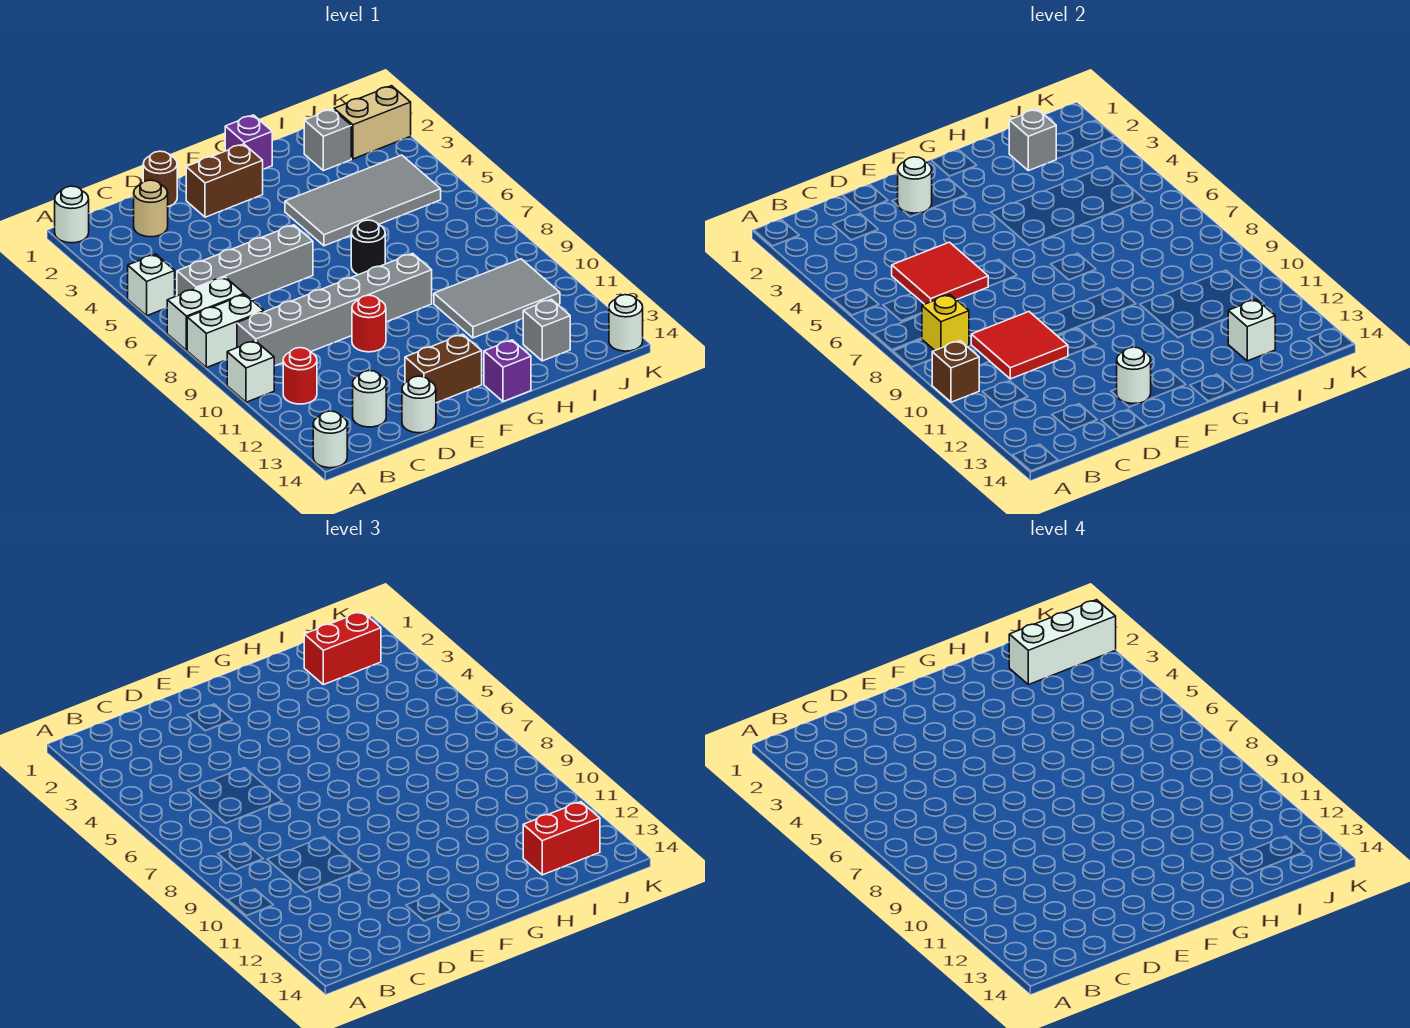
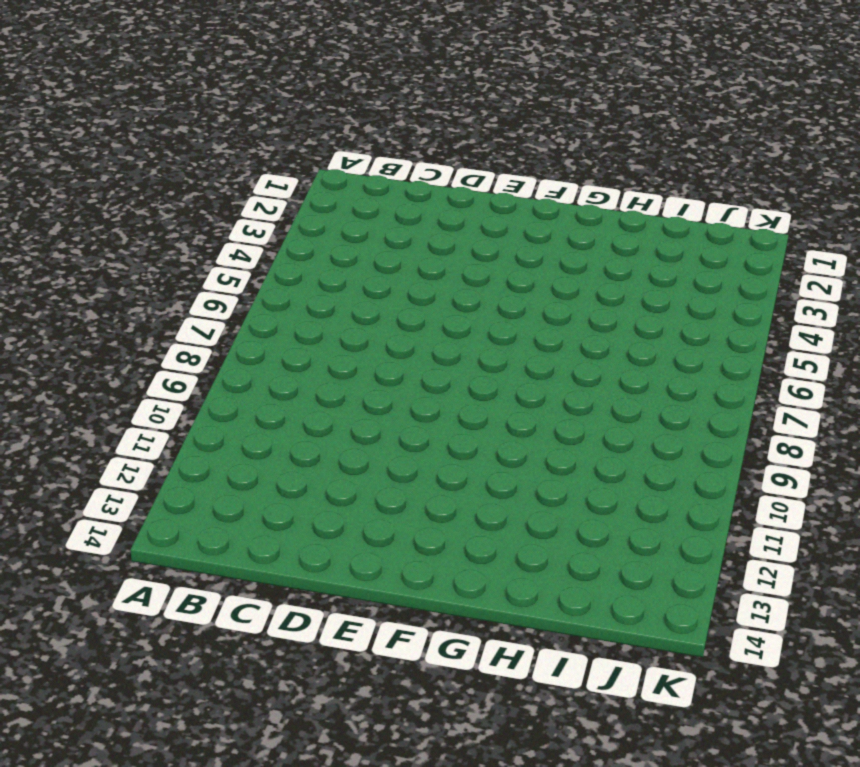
none -> white round brick A1 level 1
none -> white brick A5 level 1
none -> white brick A7:B7 level 1
none -> white brick A8:B8 level 1

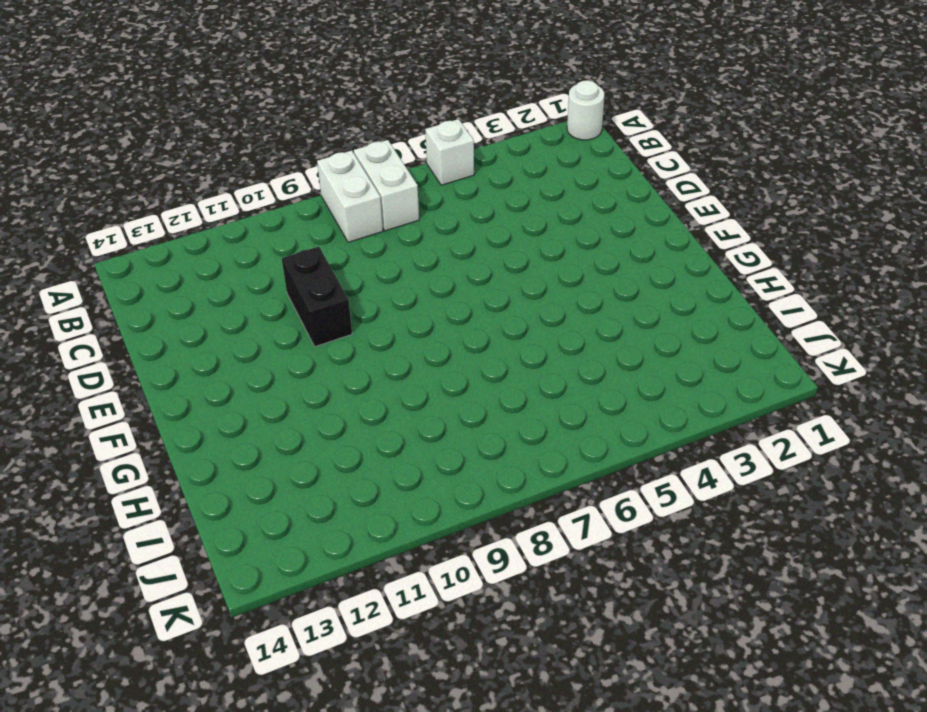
black brick D10:E10 level 1 -> red round brick E10 level 1
none -> white brick A10 level 1
none -> white round brick A14 level 1
none -> grey brick B6:E6 level 1
none -> grey brick B9:G9 level 1

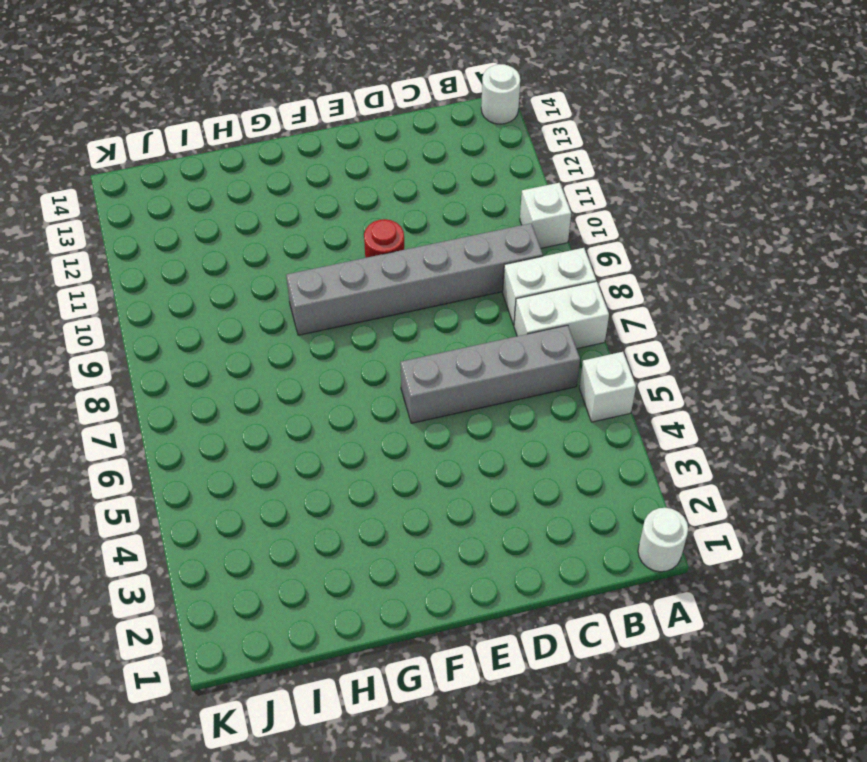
none -> red round brick B11 level 1
none -> tan round brick C2 level 1
none -> white round brick C13 level 1
none -> brown round brick D1 level 1

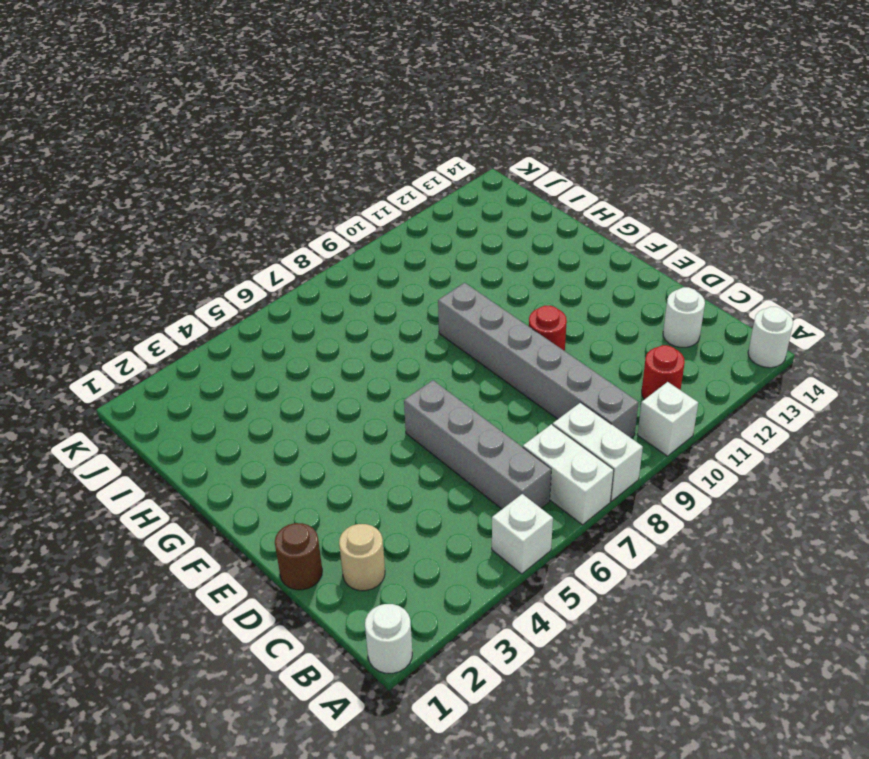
none -> white round brick D14 level 1
none -> brown brick E2:F2 level 1
none -> brown brick E13:F13 level 1
none -> purple brick G1 level 1

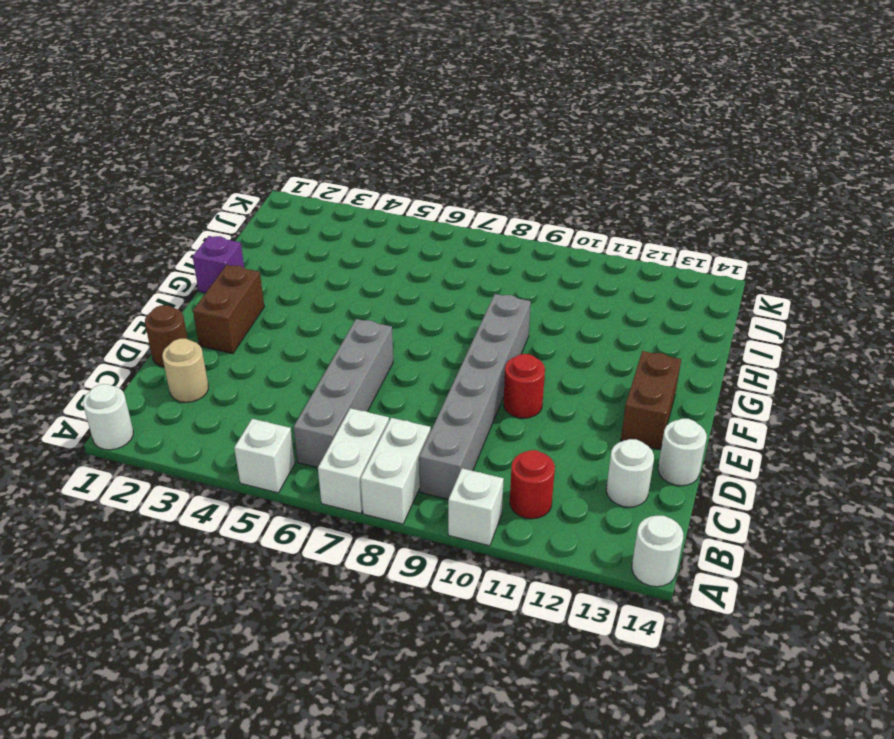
none -> grey tile G4:J5 level 1
none -> black round brick G7 level 1
none -> purple brick G14 level 1
none -> grey tile H10:J11 level 1

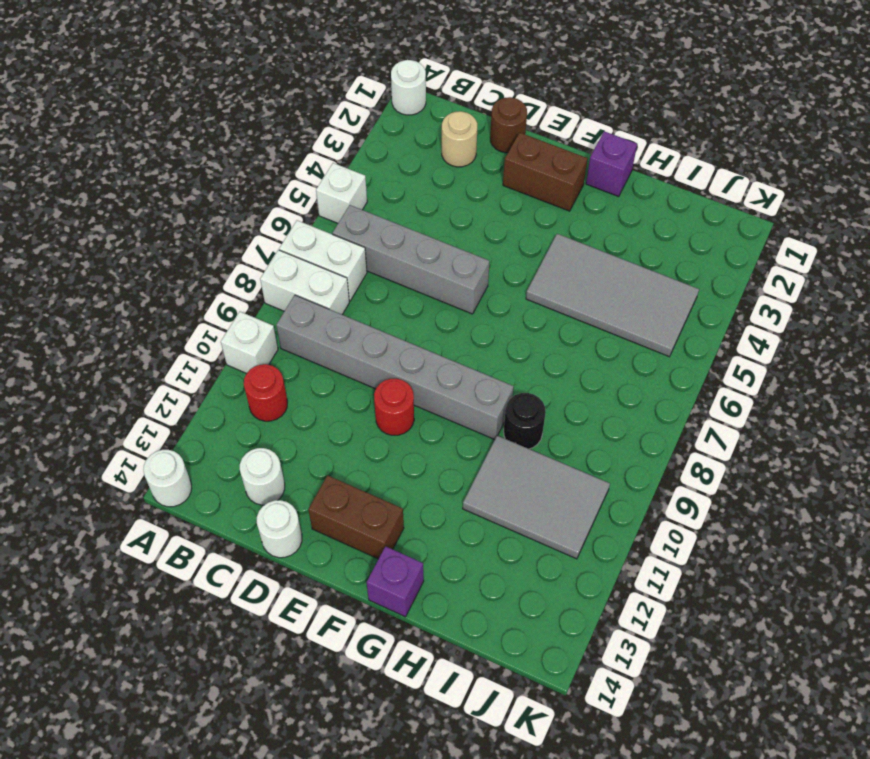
black round brick H9 level 1 -> black round brick G7 level 1
none -> grey brick I2 level 1
none -> grey brick I13 level 1
none -> tan brick J2:K2 level 1
none -> white round brick K14 level 1

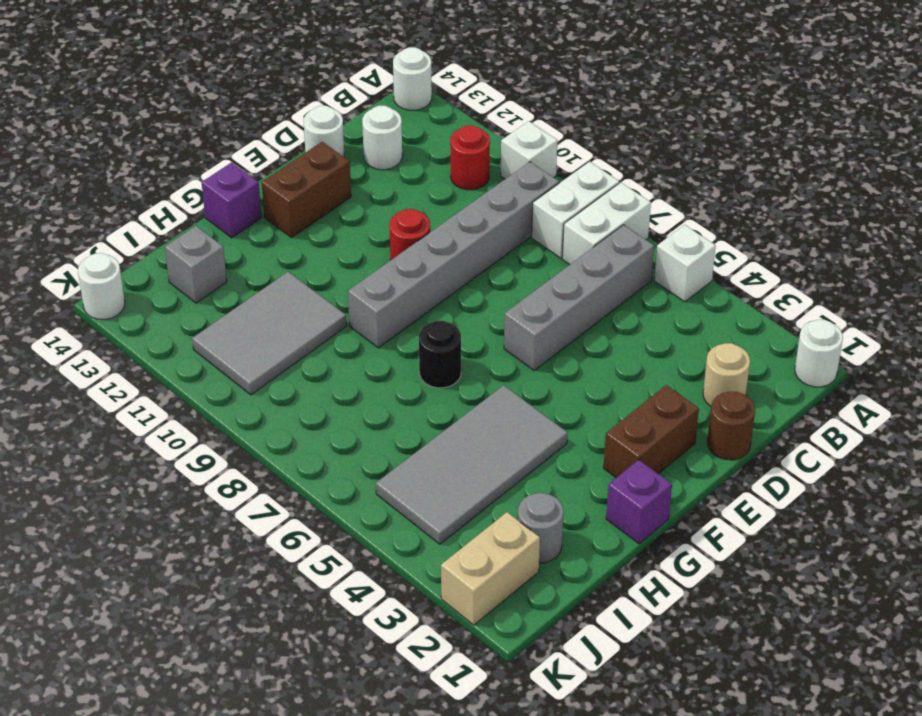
grey round brick I2 level 1 -> grey brick I2 level 1
none -> brown brick A10 level 2
none -> yellow brick B8 level 2
none -> red tile C5:D6 level 2
none -> red tile C9:D10 level 2

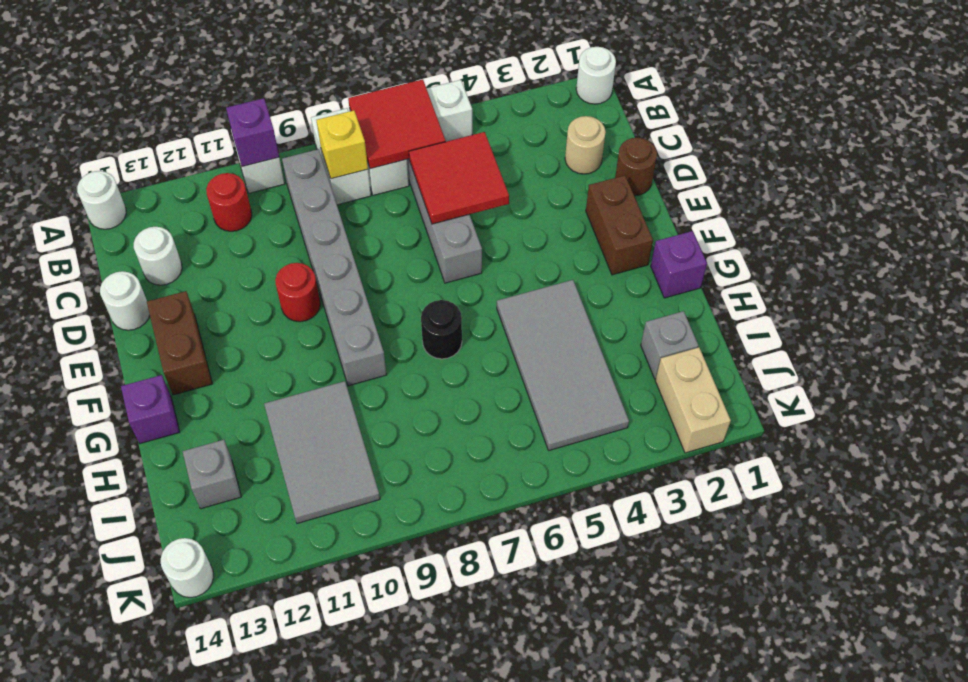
red tile A6:B7 level 2 -> red tile C9:D10 level 2
purple brick A10 level 2 -> brown brick A10 level 2
none -> white round brick E2 level 2
none -> white round brick E13 level 2
none -> grey brick I2 level 2
none -> white brick I13 level 2

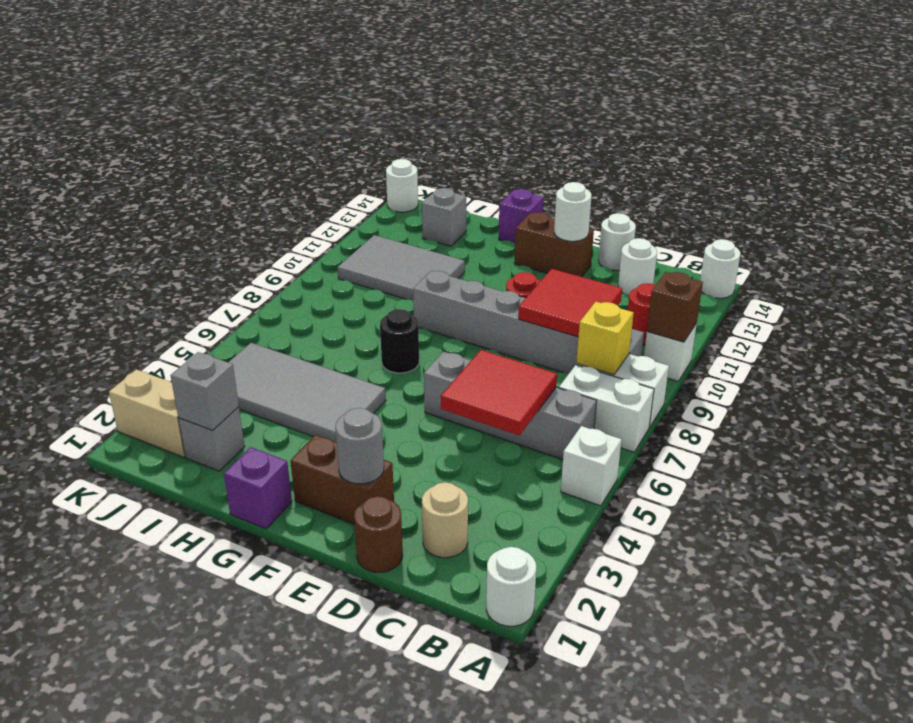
grey round brick E2 level 2 -> white round brick E2 level 2
none -> white brick I13 level 2
none -> red brick I2:J2 level 3
none -> red brick I13:J13 level 3
none -> white brick I2:K2 level 4

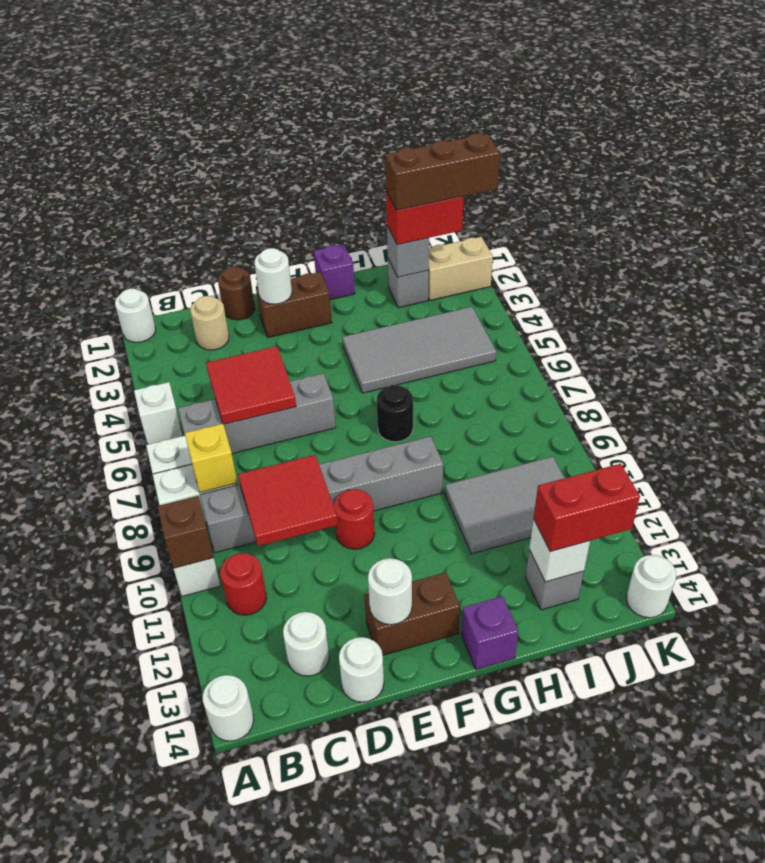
brown brick I2:K2 level 4 -> white brick I2:K2 level 4

